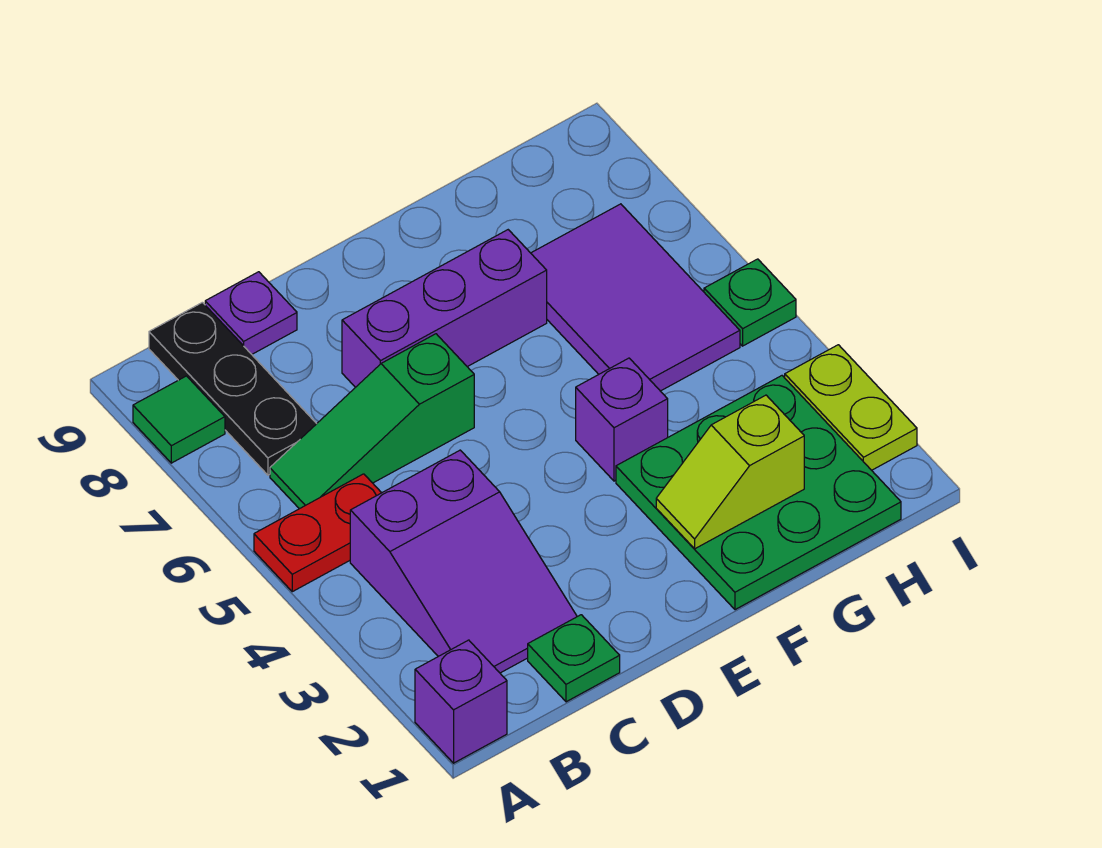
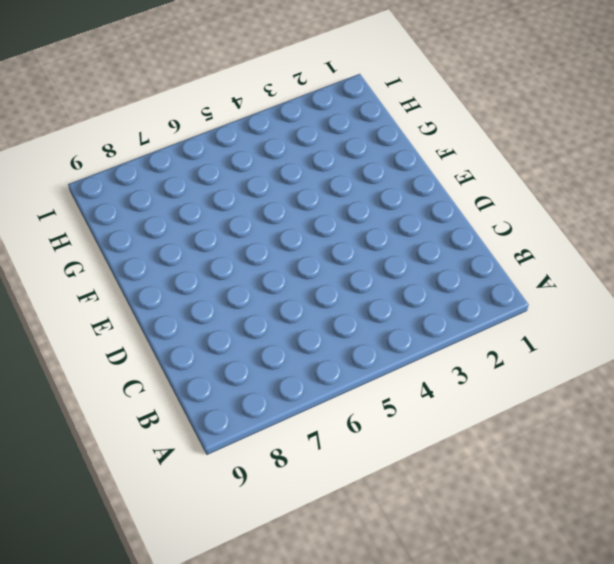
none -> purple brick A1 level 1
none -> red plate A5:B5 level 1
none -> green tile A8 level 1

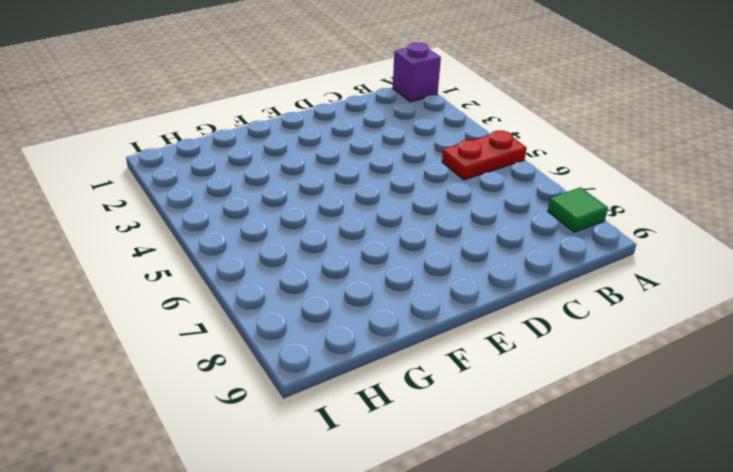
none -> purple slope B2:C4 level 1 top 4
none -> green slope B6:D6 level 1 top D
none -> black plate B7:B9 level 1

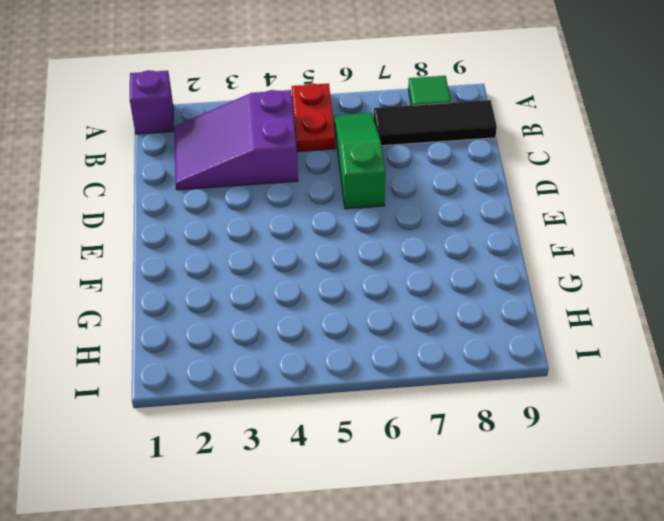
black tile B7:B9 level 1 -> black plate B7:B9 level 1
none -> green plate C1 level 1
none -> purple plate C9 level 1
none -> purple brick D7:F7 level 1

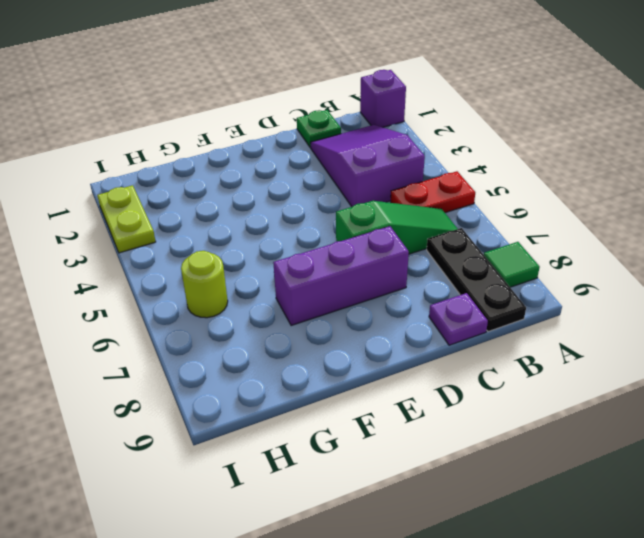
lime round brick H6 level 1 -> purple tile G5:H7 level 1
none -> green plate F1:H3 level 1
none -> purple brick F4 level 1
none -> green plate I5 level 1

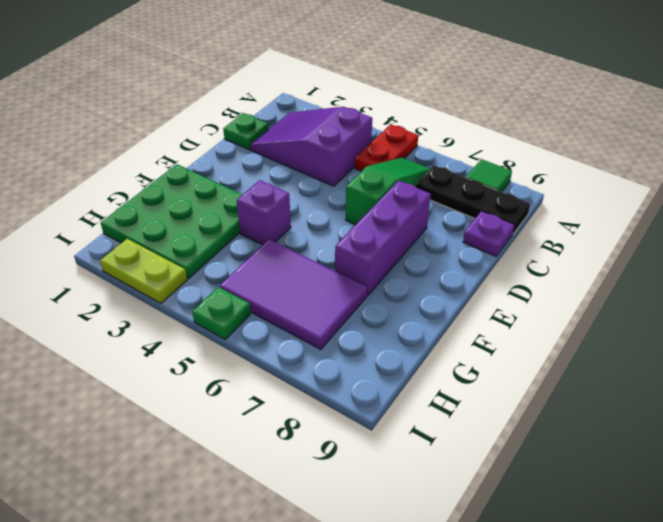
none -> purple brick A1 level 1
none -> lime slope F2:G2 level 2 top G

